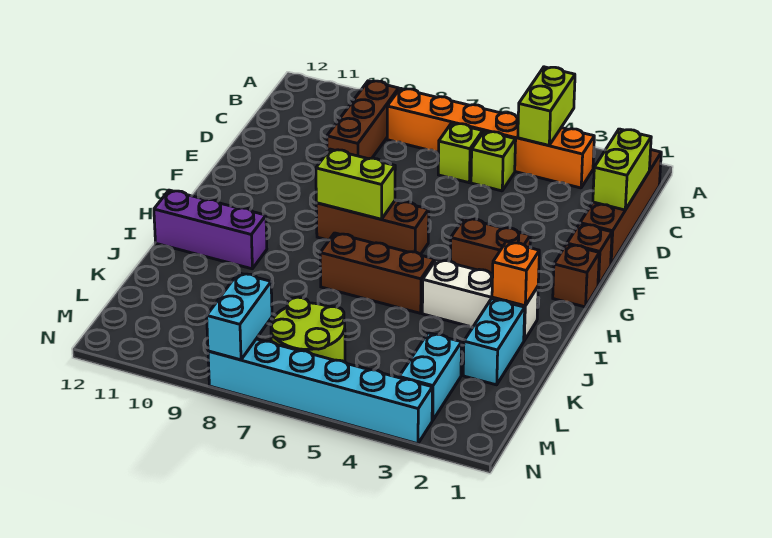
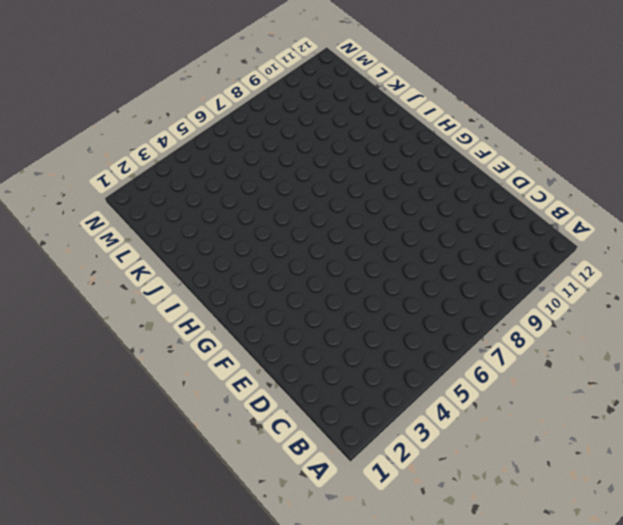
none -> brown brick B1:E1 level 1
none -> orange brick B3:B8 level 1
none -> brown brick B9:D9 level 1

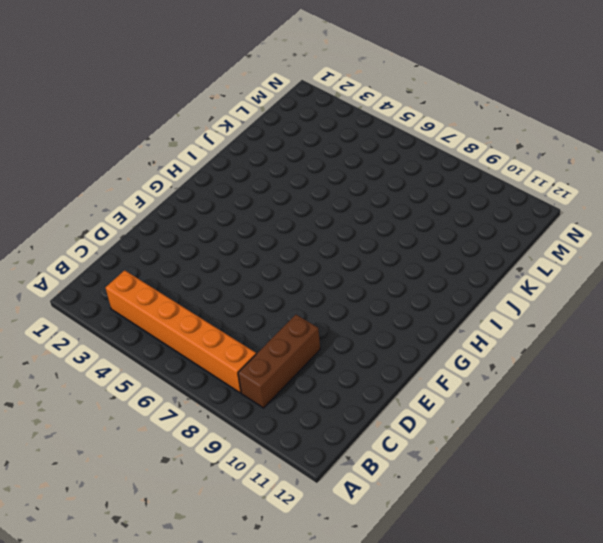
none -> brown brick B1:E1 level 1
none -> lime brick C5 level 1
none -> lime brick C6 level 1

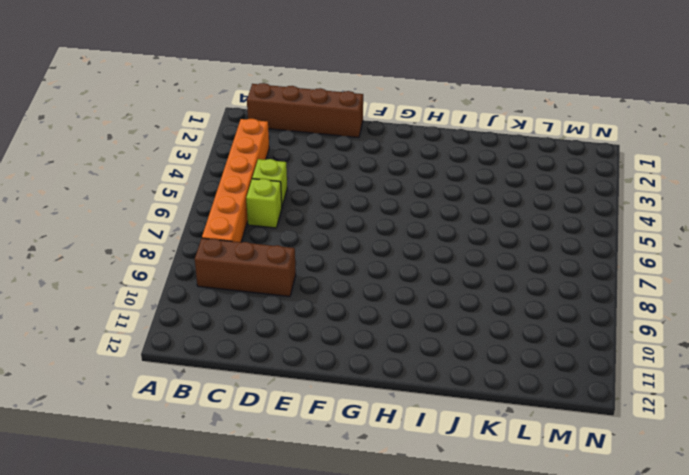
none -> brown brick F1 level 1
none -> brown brick G1 level 1
none -> brown brick G3:G4 level 1

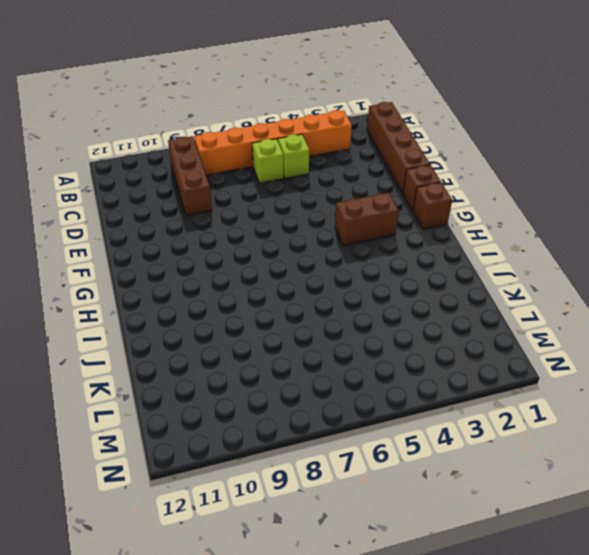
none -> brown brick G6:G8 level 1
none -> white brick I2:I4 level 1
none -> brown brick I5:I7 level 1

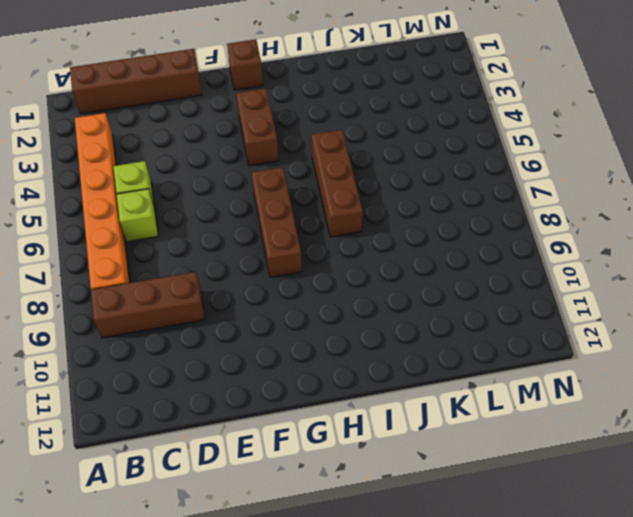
none -> brown brick F1 level 1
none -> white brick I2:I4 level 1
none -> purple brick I10:I12 level 1

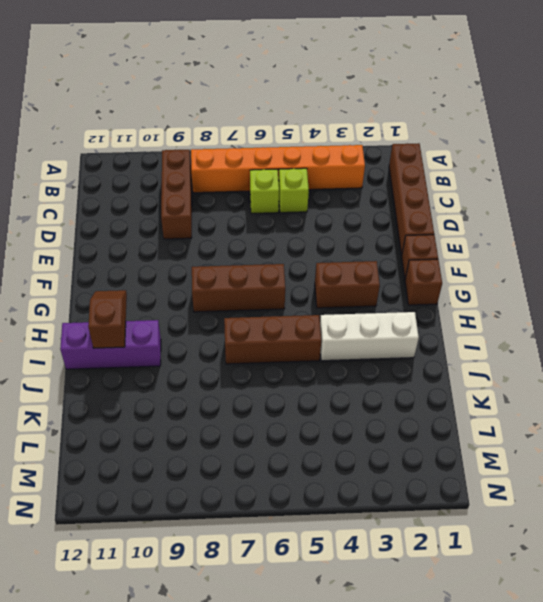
brown slope H11:I11 level 2 top I -> none
none -> cyan brick J2:K2 level 1
none -> cyan brick L3:M3 level 1
none -> lime round brick L6:M7 level 1

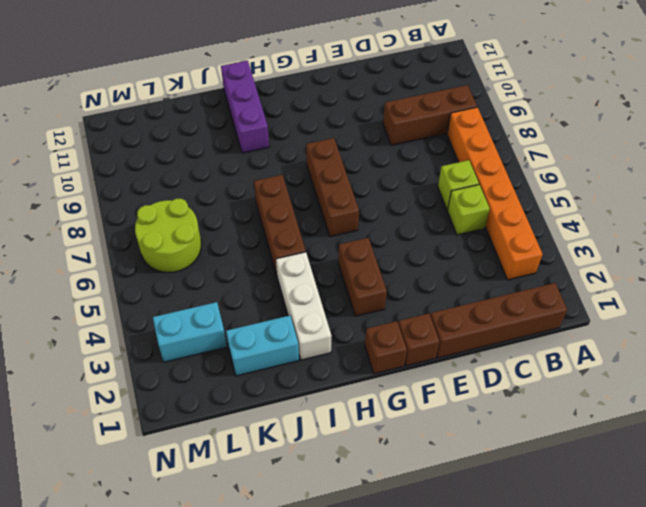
none -> cyan brick N3:N8 level 1
none -> lime brick A4:B4 level 2
none -> lime brick C1:D1 level 2

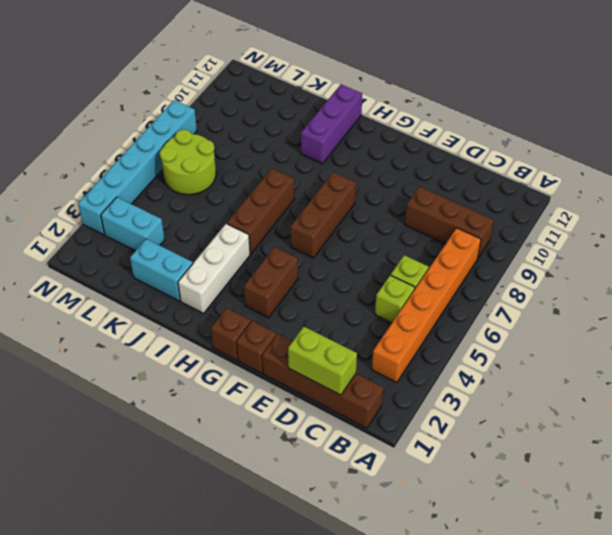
none -> lime brick A4:B4 level 2
none -> lime brick G7:G8 level 2
none -> orange brick I2 level 2

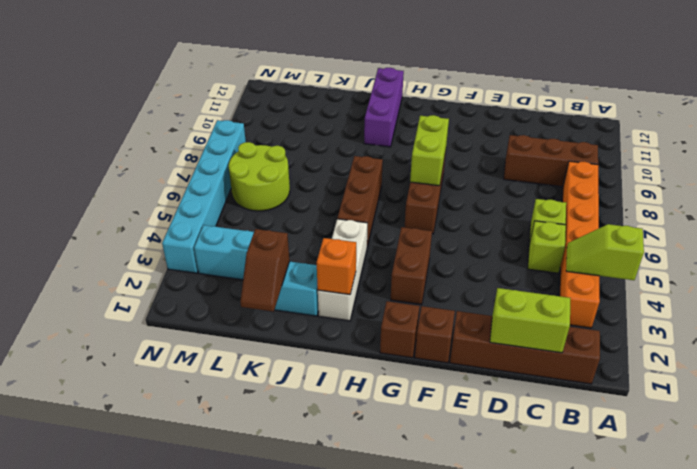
lime slope A4:B4 level 2 top A -> lime brick A4:B4 level 2
brown slope K1:K2 level 2 top 2 -> none
none -> cyan brick M8:N8 level 2

